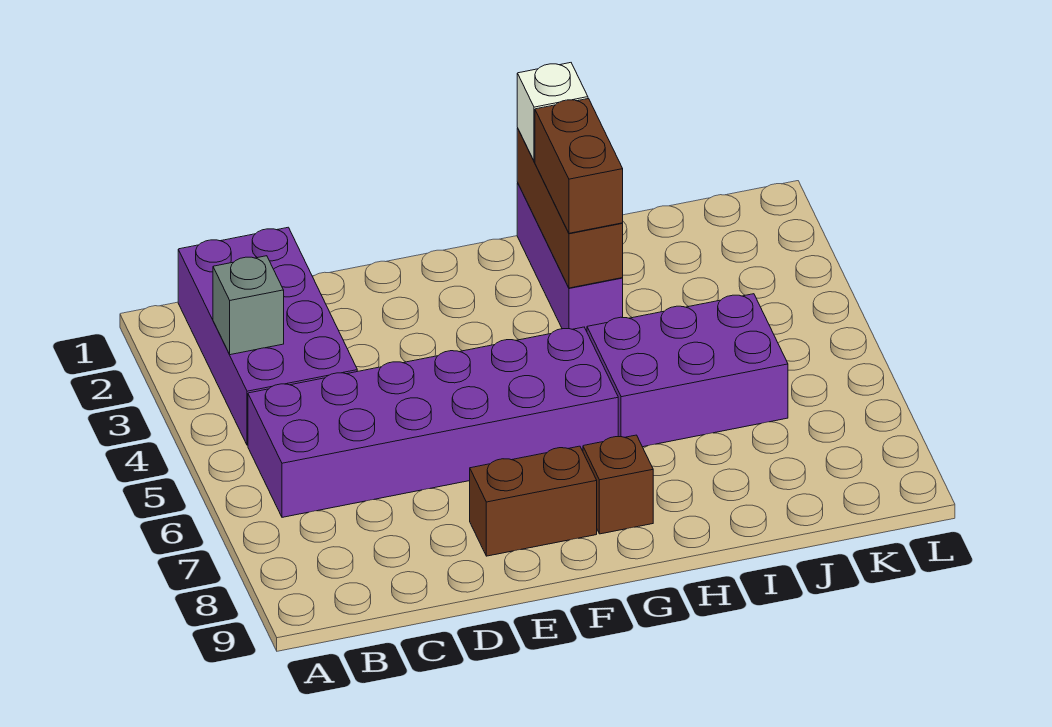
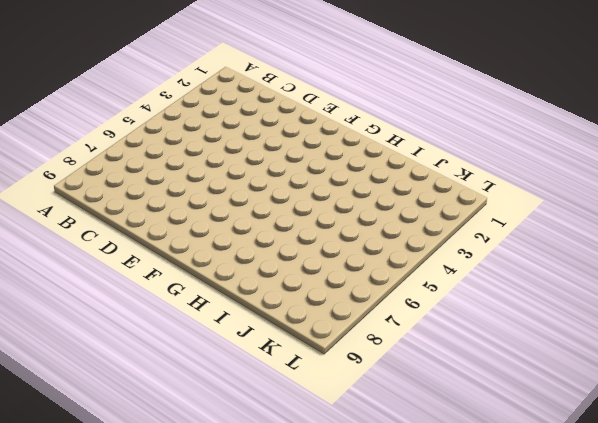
none -> purple brick B1:C4 level 1
none -> purple brick B5:G6 level 1

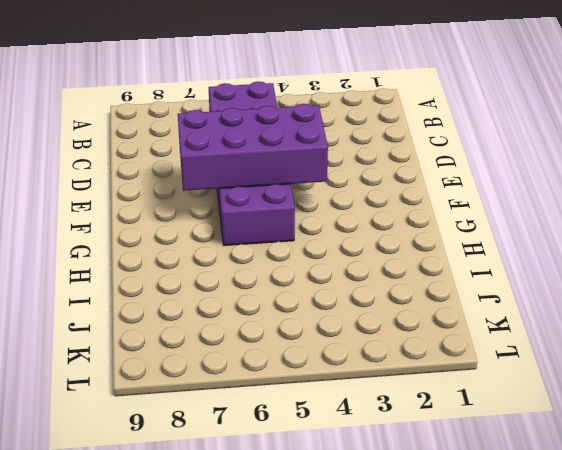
purple brick E4:F7 level 2 -> purple brick B1:C4 level 1
none -> brown brick E8:F8 level 1
none -> brown brick G8 level 1

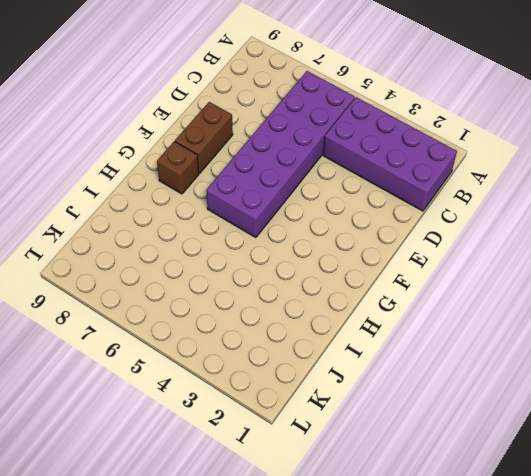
none -> purple brick H1:H3 level 1
none -> purple brick H5:J6 level 1

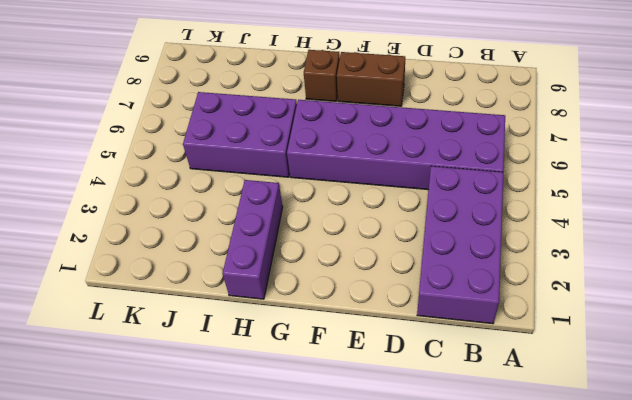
none -> grey brick B3 level 2
none -> brown brick H1:H3 level 2

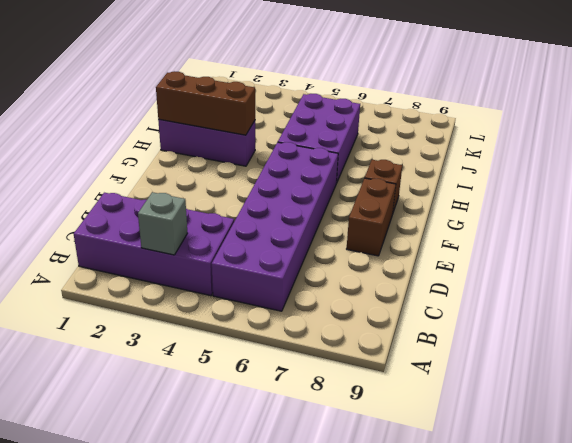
none -> white brick H1 level 3
none -> brown brick H2:H3 level 3

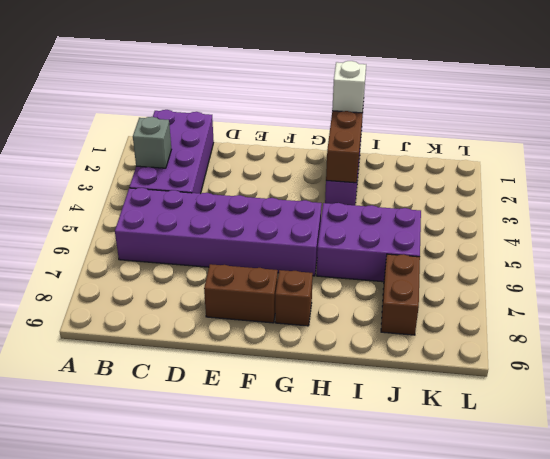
brown brick J7:J8 level 1 -> brown brick H2:H3 level 3

